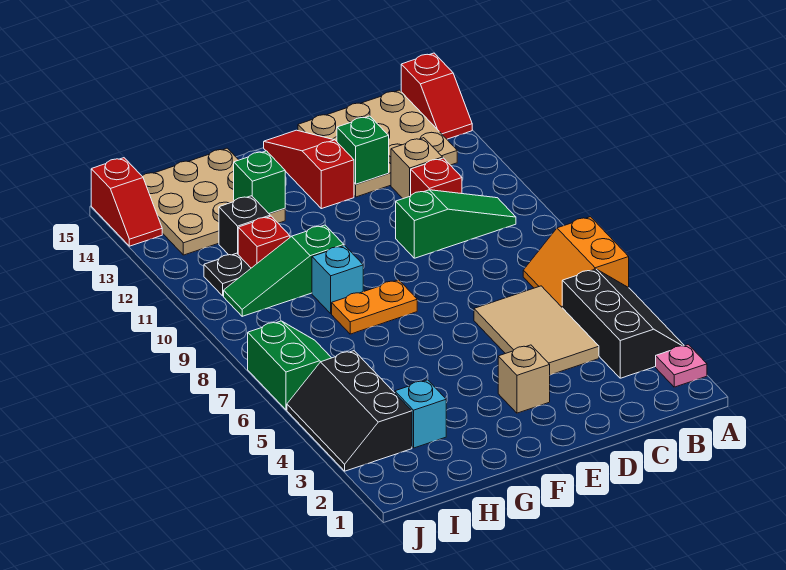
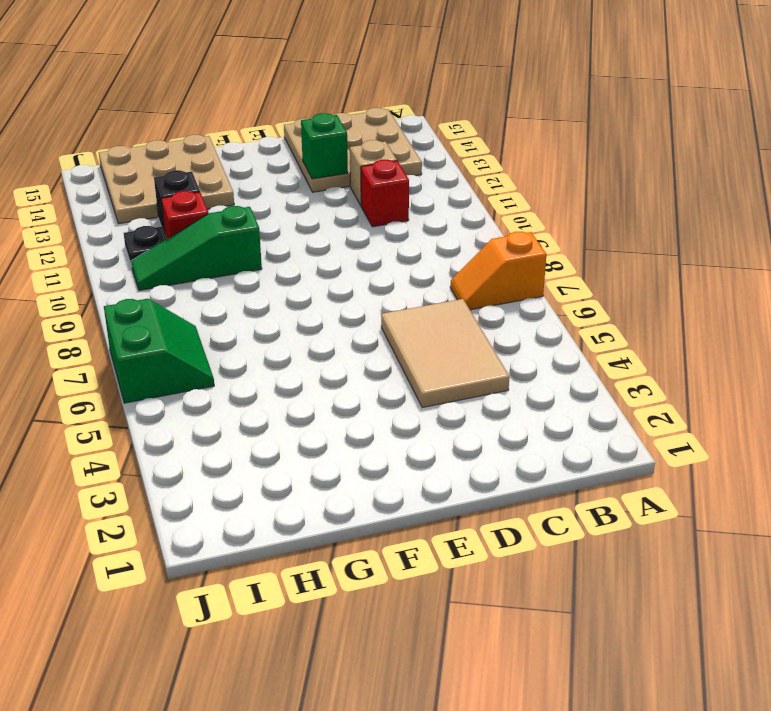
orange slope A7:B7 level 1 top A -> orange slope A6:B7 level 1 top A
none -> pink plate A2 level 1
none -> black slope A3:B5 level 1 top B
none -> red slope A14:A15 level 1 top 15

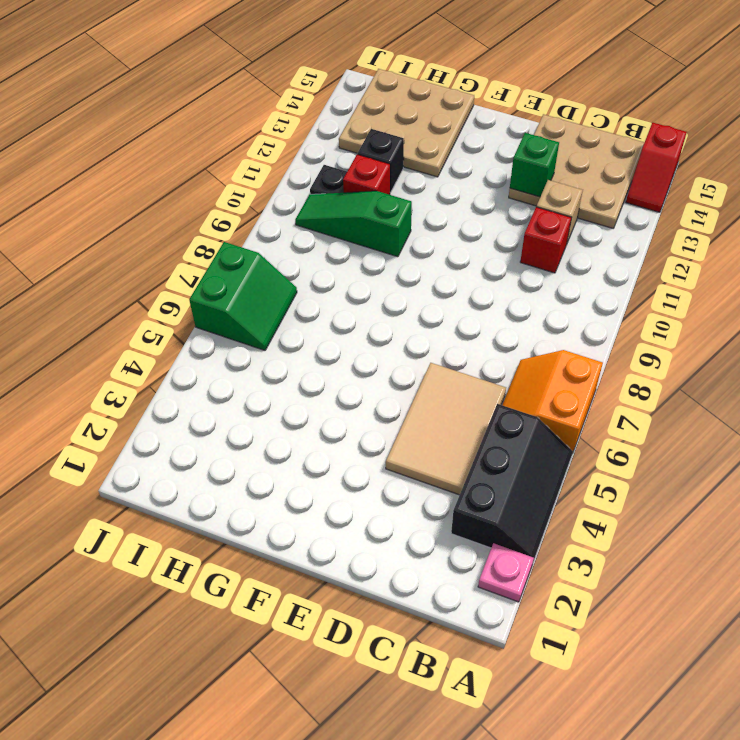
none -> green slope B10:D10 level 1 top D
none -> tan brick E3 level 1
none -> red slope E13:E15 level 1 top 13

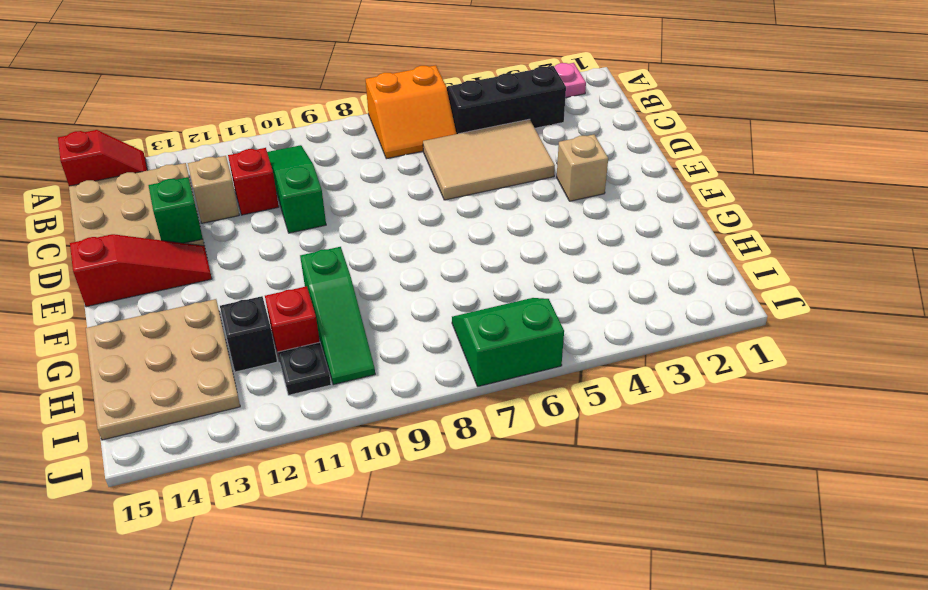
red slope E13:E15 level 1 top 15 -> red slope E13:E15 level 1 top 13
none -> orange plate F8:G8 level 1
none -> cyan brick G9 level 1
none -> cyan brick H3 level 1

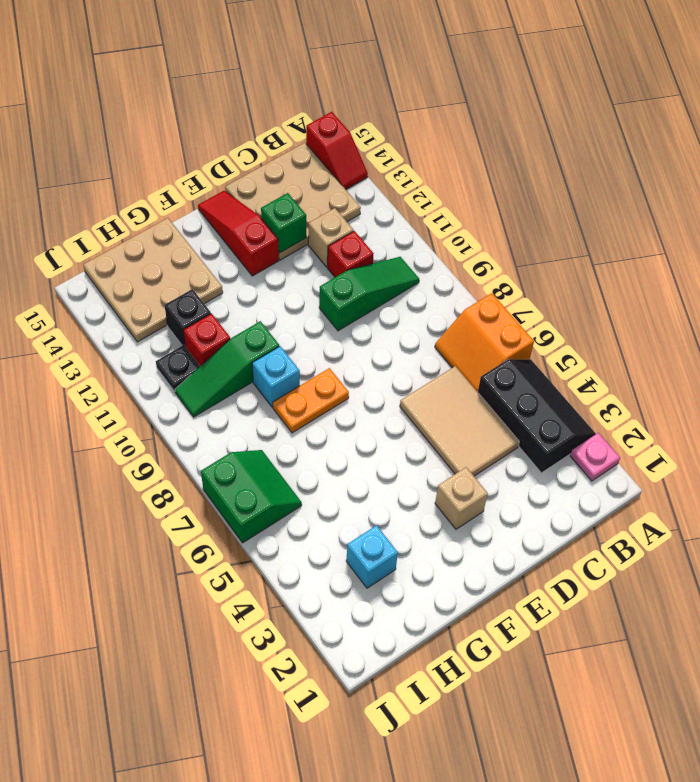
none -> black slope I3:J5 level 1 top I
none -> red slope J14:J15 level 1 top 15
none -> green brick G13 level 2

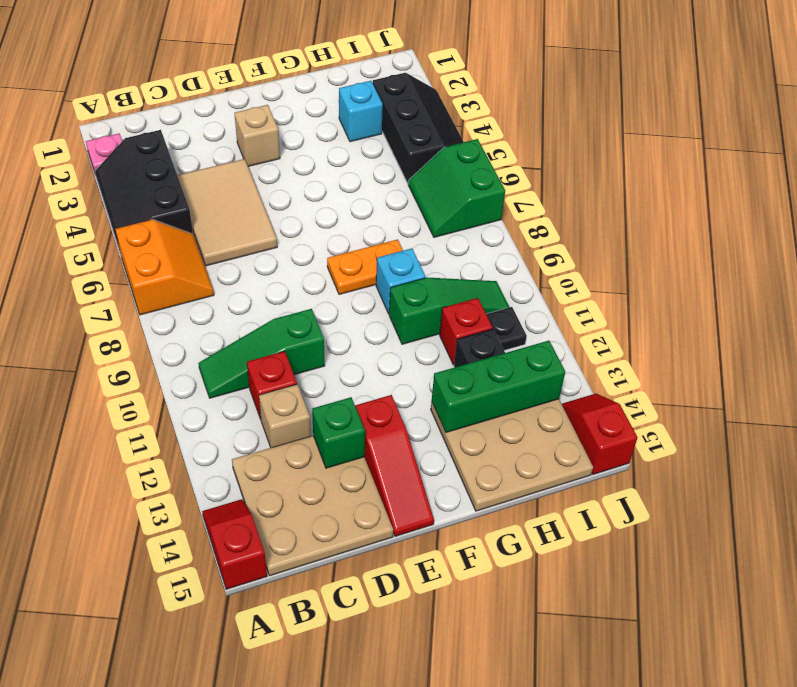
green brick G13:I13 level 2 -> green brick G13 level 2

